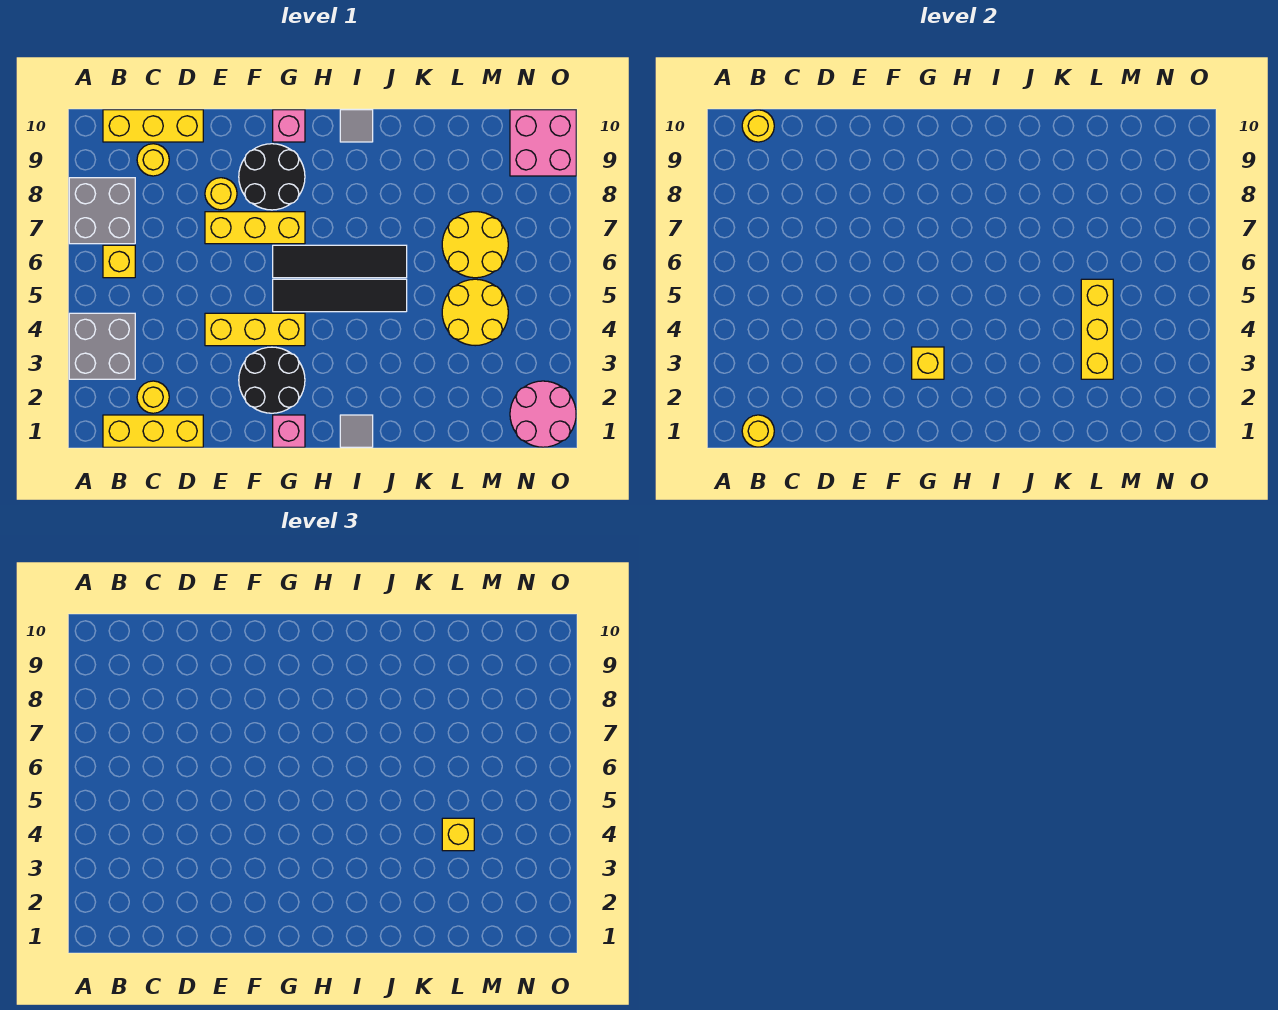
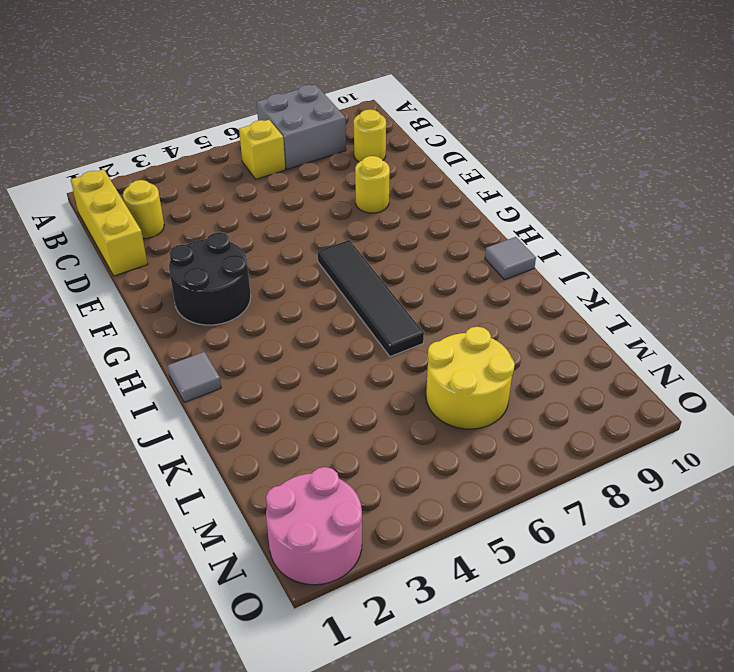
none -> grey brick A3:B4 level 1
none -> yellow brick B10:D10 level 1
none -> yellow brick E4:G4 level 1

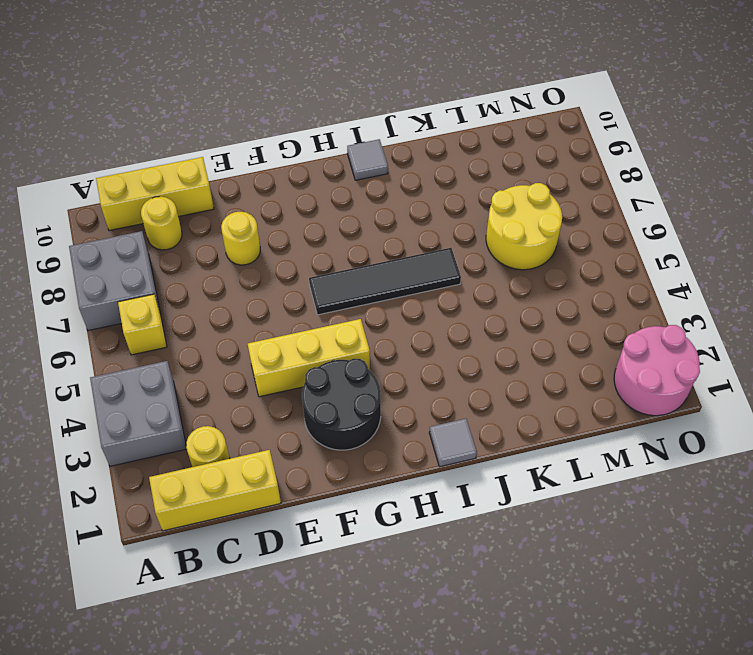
none -> yellow brick E7:G7 level 1
none -> black round brick F8:G9 level 1
none -> pink brick G1 level 1

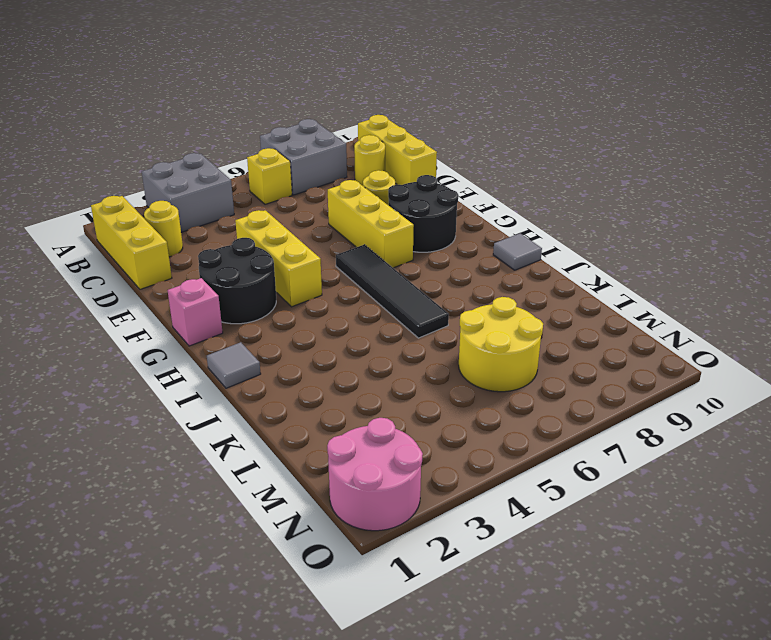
none -> black tile G5:J5 level 1
none -> pink brick G10 level 1
none -> yellow round brick L4:M5 level 1

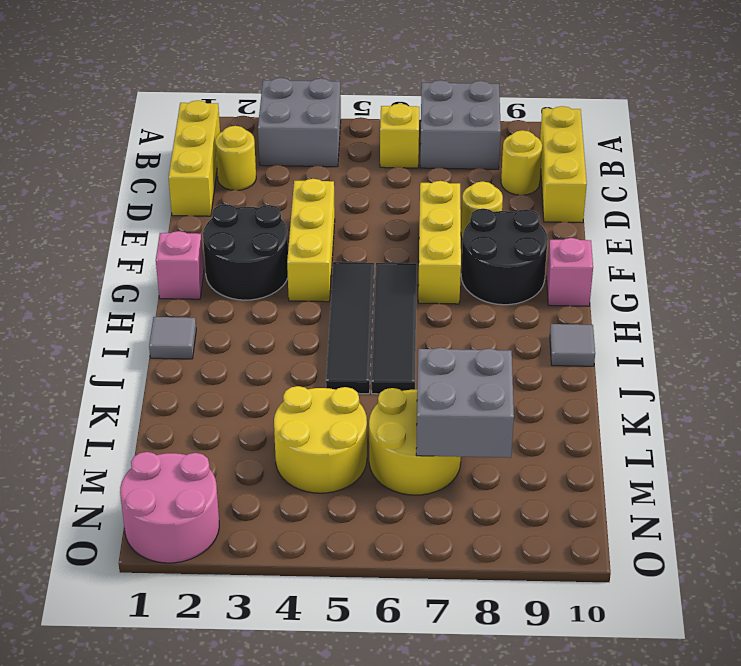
grey brick L7:M8 level 2 -> none
none -> pink brick N9:O10 level 1
none -> yellow round brick B1 level 2
none -> yellow round brick B10 level 2

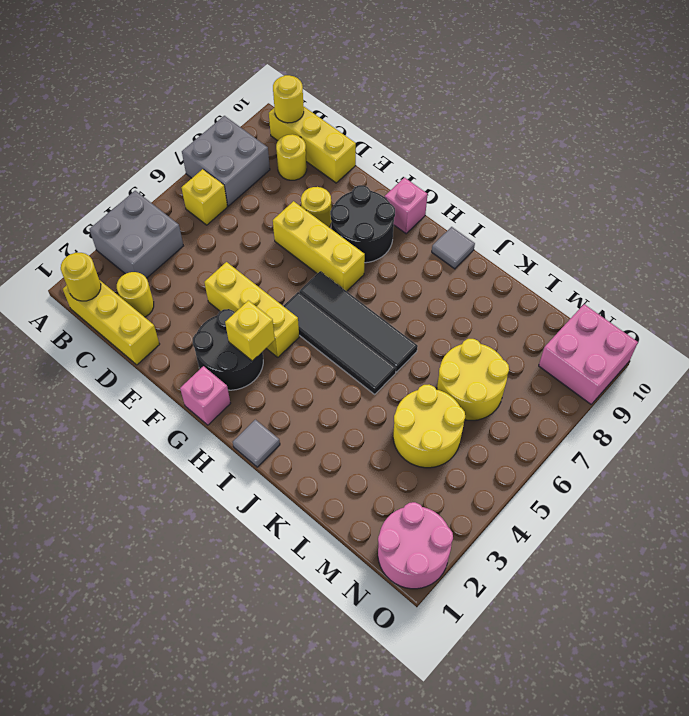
none -> yellow brick L3:L5 level 2
none -> yellow brick L4 level 3

